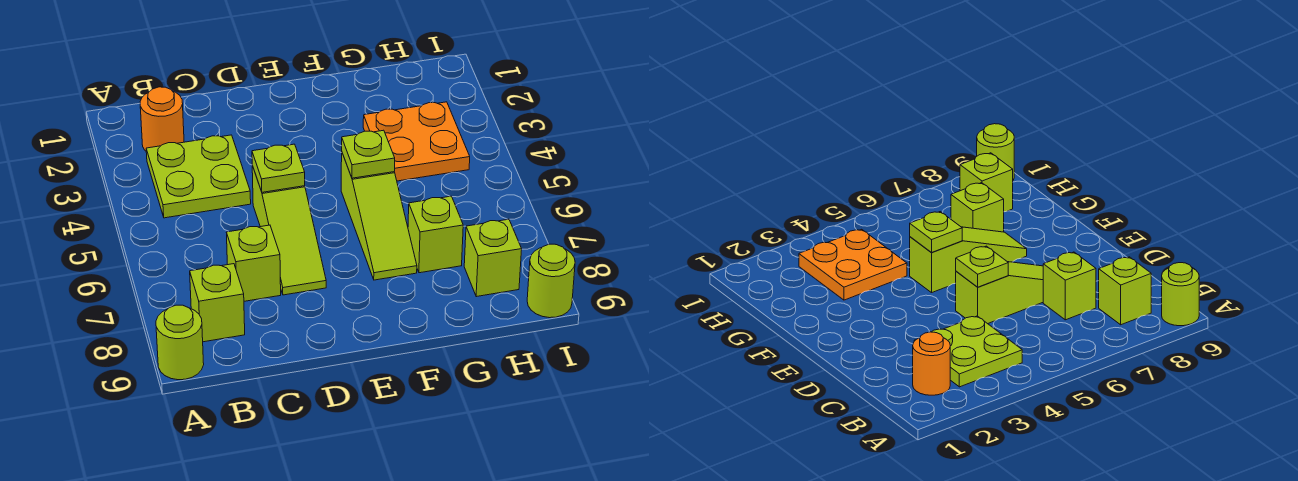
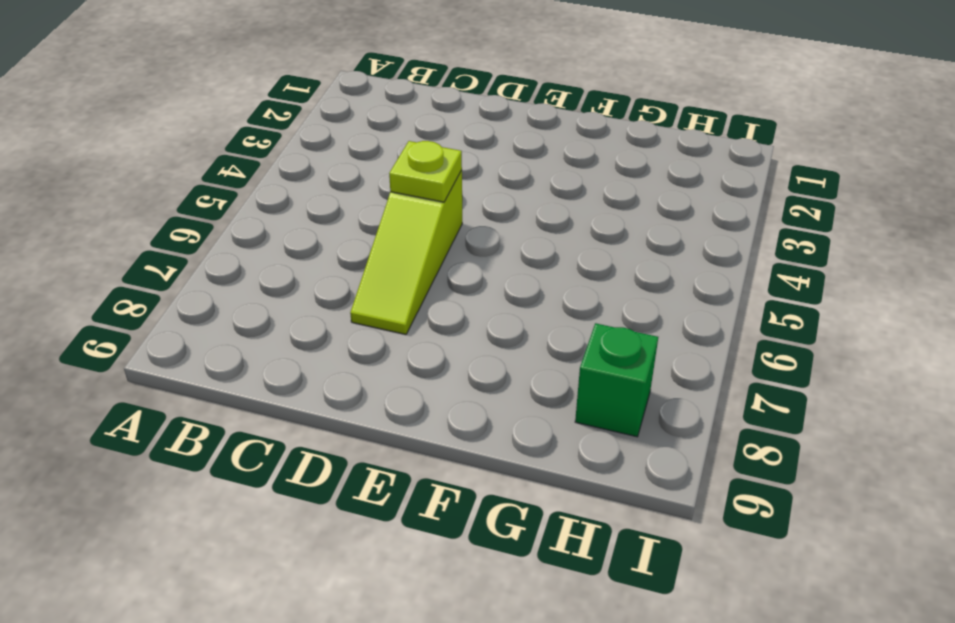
green brick H8 level 1 -> lime brick H8 level 1
none -> lime round brick A9 level 1
none -> orange round brick B2 level 1
none -> lime plate B3:C4 level 1

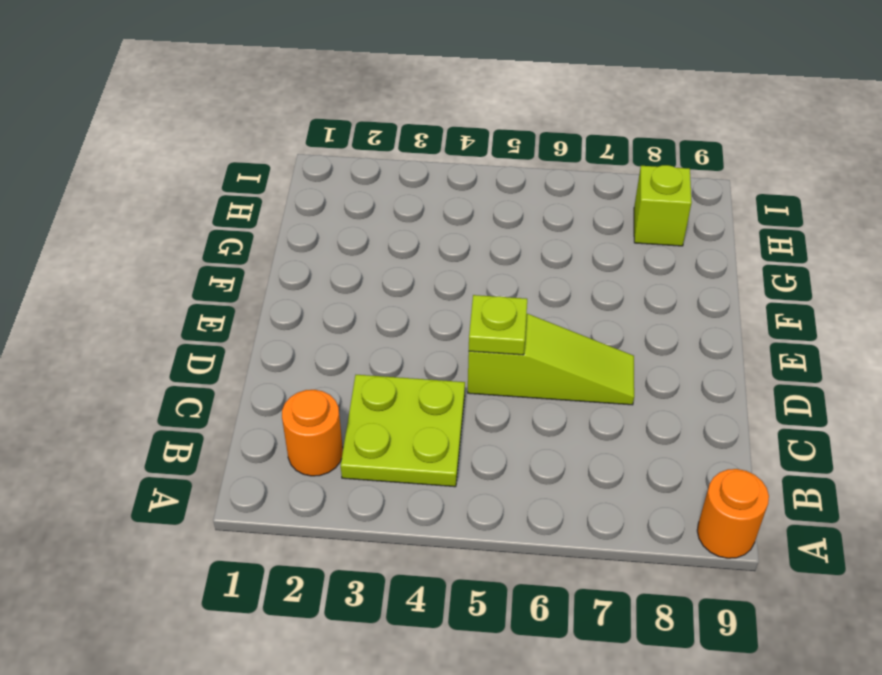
orange round brick A9 level 1 -> lime round brick A9 level 1
none -> lime brick B8 level 1
none -> lime brick C7 level 1
none -> lime slope F5:F7 level 1 top 5

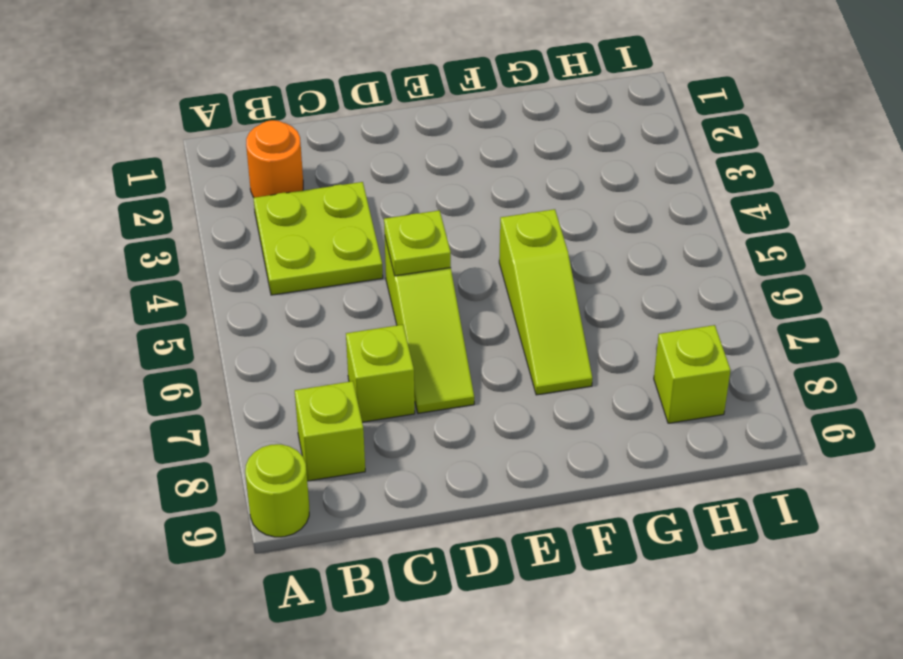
none -> orange plate G3:H4 level 1
none -> lime brick G7 level 1
none -> lime round brick I9 level 1

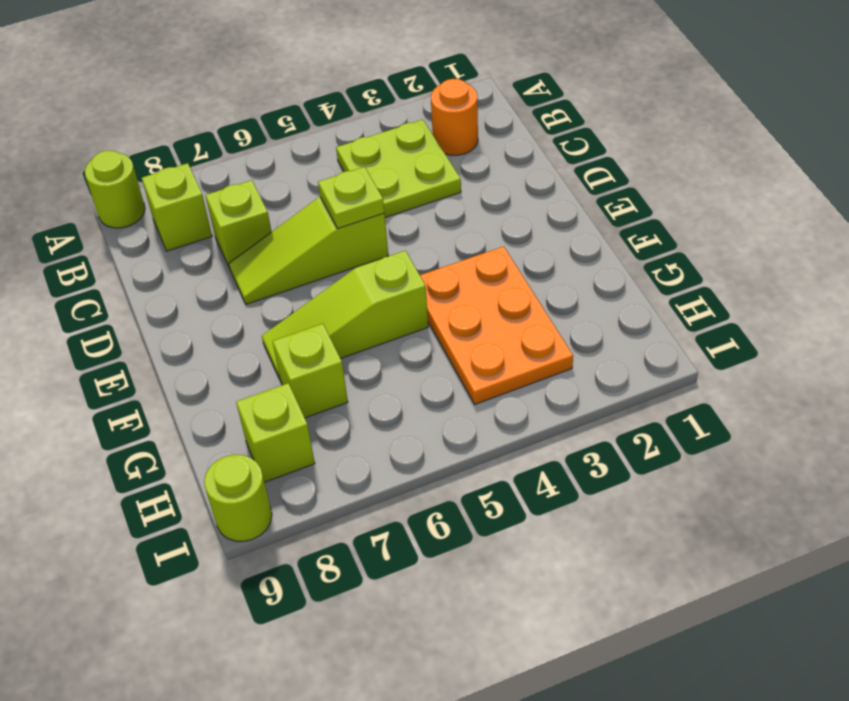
orange plate F3:H4 level 1 -> orange plate G3:H4 level 1
none -> lime plate F5 level 2

